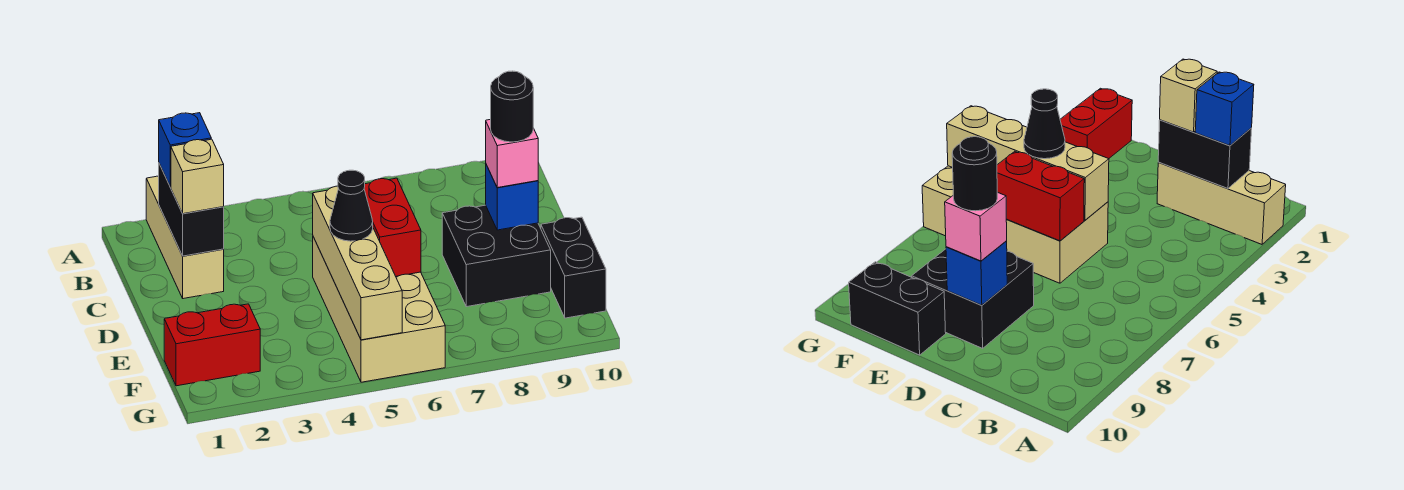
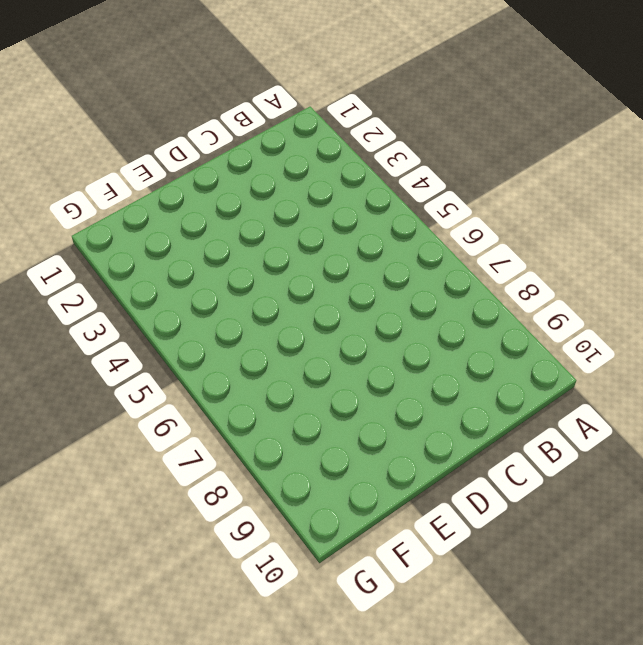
none -> tan brick A2:C2 level 1
none -> tan brick D5:G6 level 1
none -> black brick D8:E9 level 1

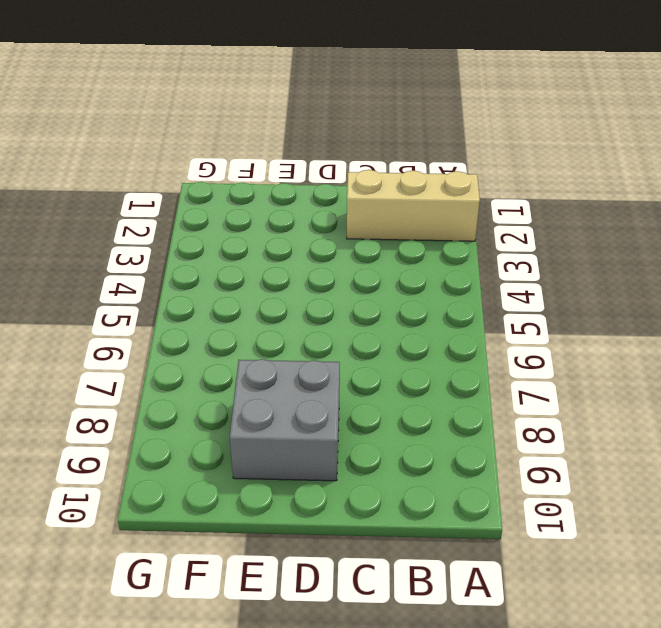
grey brick D8:E9 level 1 -> black brick D8:E9 level 1
none -> tan brick D5:G6 level 1
none -> black brick E10:F10 level 1
none -> red brick F1:F2 level 1

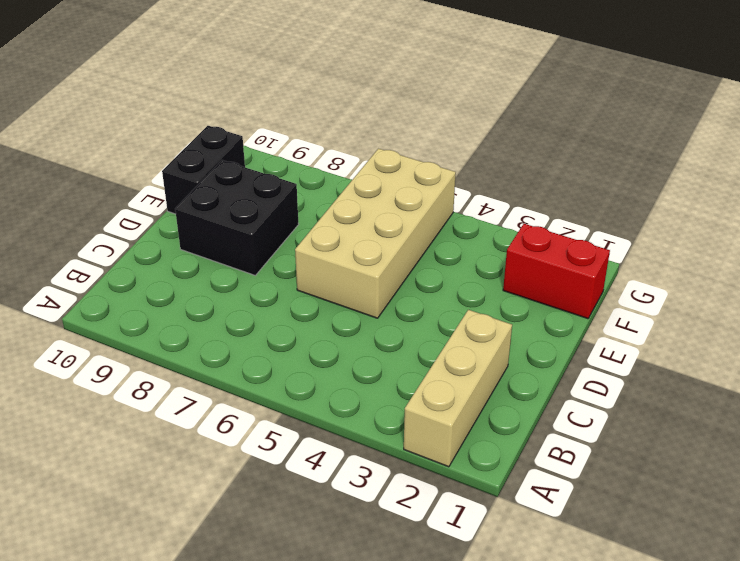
none -> black brick B2:C2 level 2
none -> tan brick D5:G5 level 2
none -> red brick D6:E6 level 2

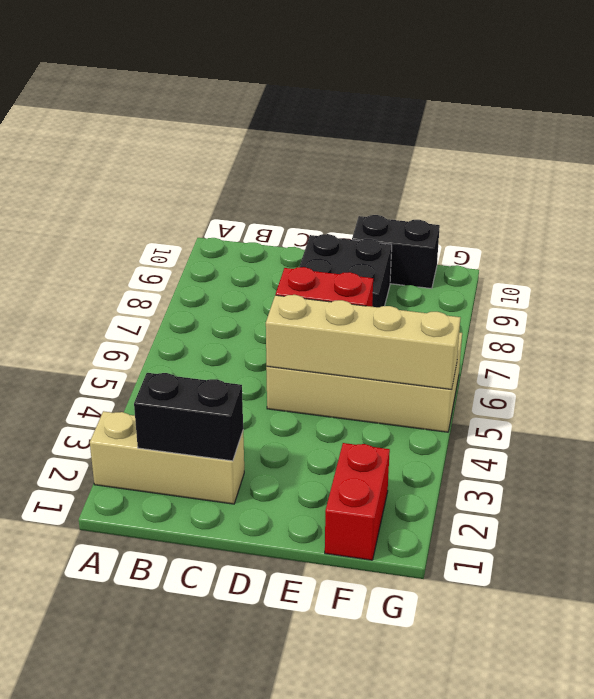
none -> blue brick D9 level 2
none -> blue brick B2 level 3
none -> tan brick C2 level 3

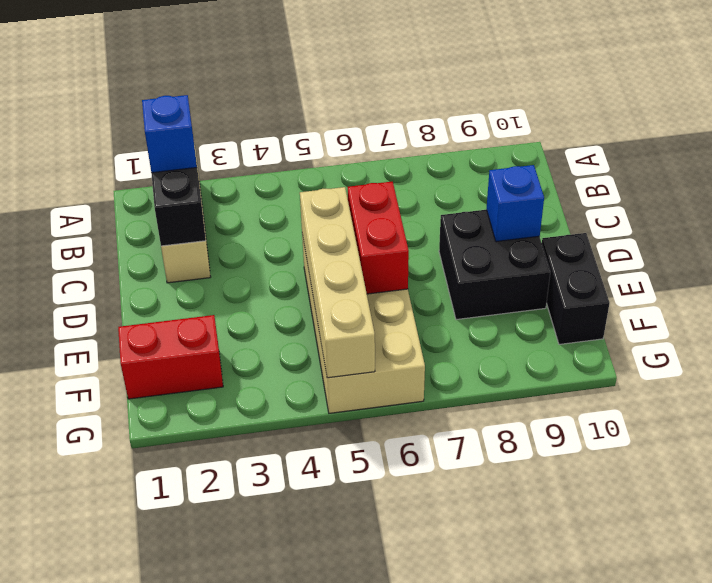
none -> tan brick C2 level 3
none -> pink brick D9 level 3
none -> black cone E5 level 3

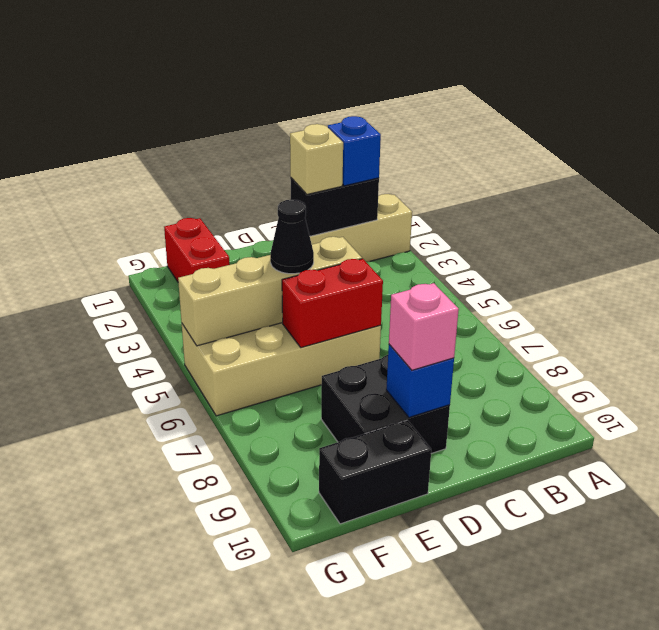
none -> black round brick D9 level 4

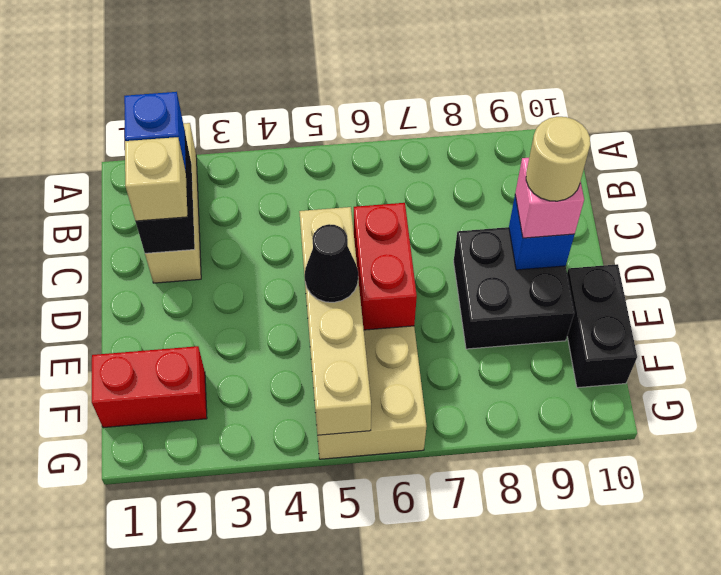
tan round brick D9 level 4 -> black round brick D9 level 4

